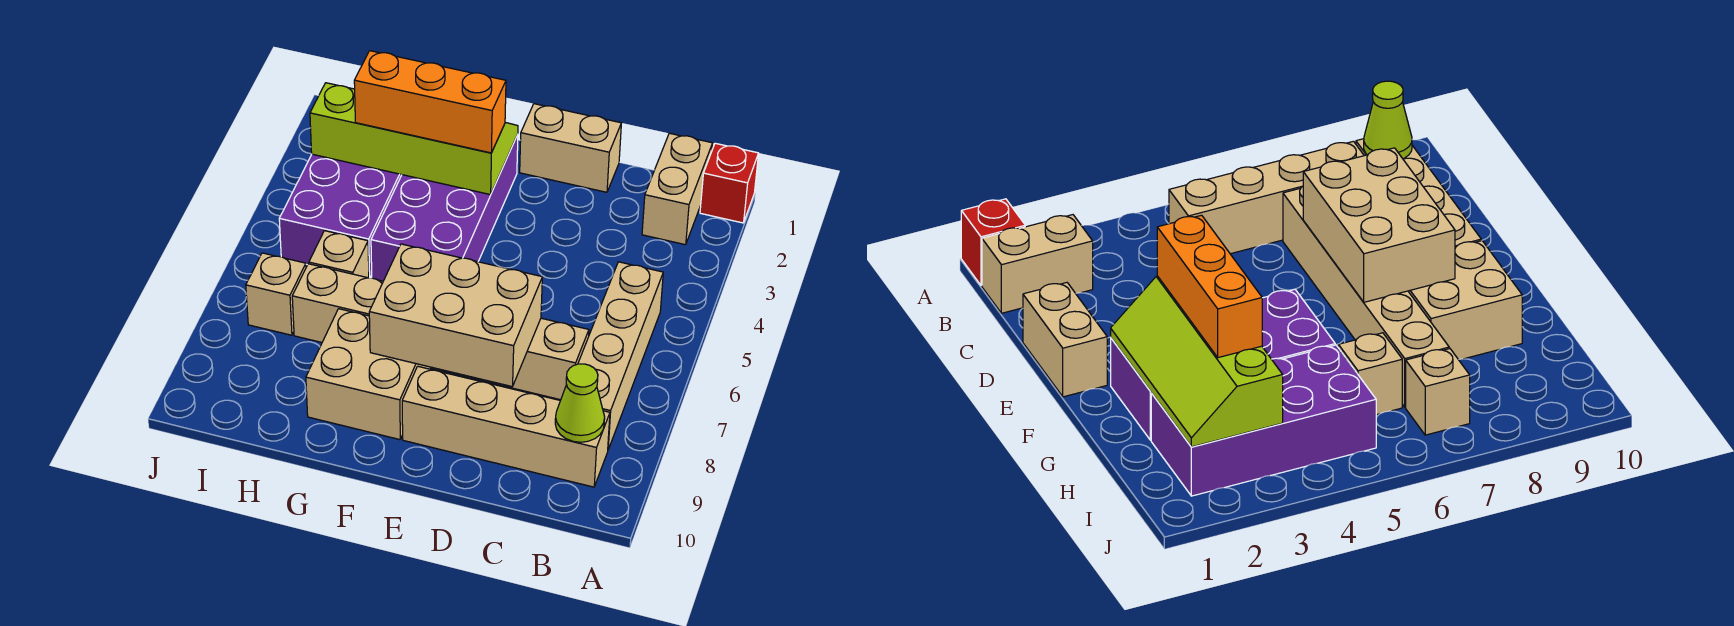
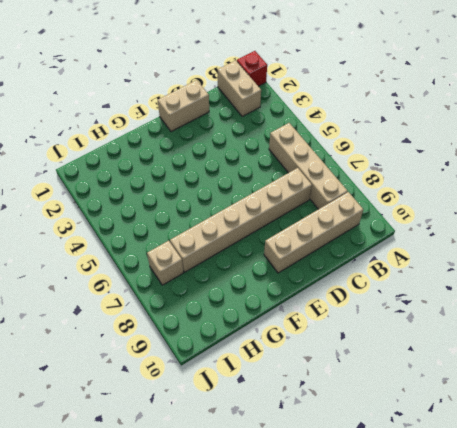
none -> purple brick F2:G5 level 1
none -> tan brick F8:G9 level 1
none -> purple brick H2:I5 level 1

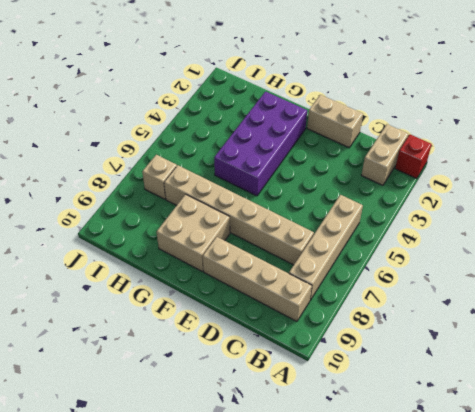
none -> purple brick H2:I5 level 1
none -> tan brick H6 level 1
none -> lime cone B9 level 2

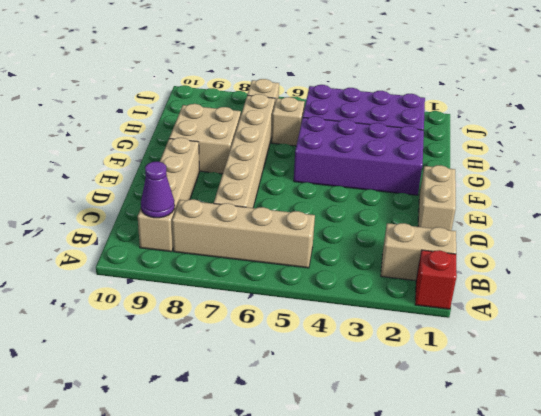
purple cone B9 level 2 -> lime cone B9 level 2
none -> tan brick D7:F8 level 2
none -> lime slope F2:I3 level 2 top 3
none -> orange brick F3:H3 level 3

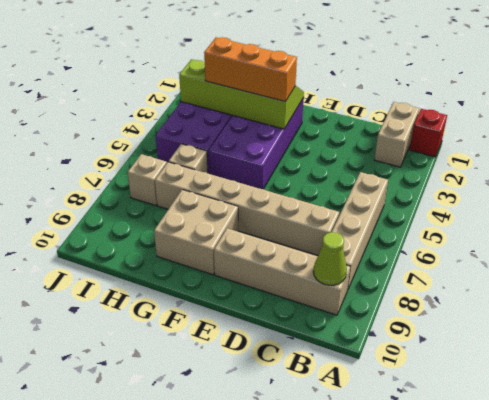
none -> tan brick D1:E1 level 1
none -> tan brick D7:F8 level 2

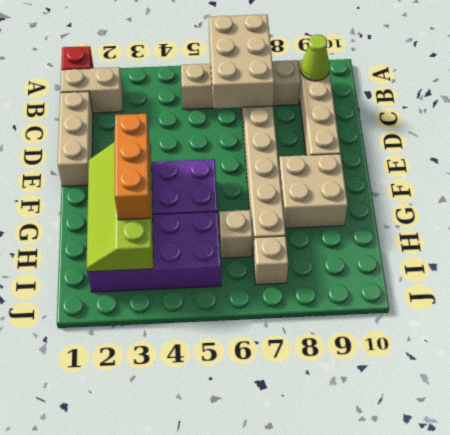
tan brick A6:C7 level 2 -> tan brick D7:F8 level 2
tan brick C1:E1 level 1 -> tan brick D1:E1 level 1

